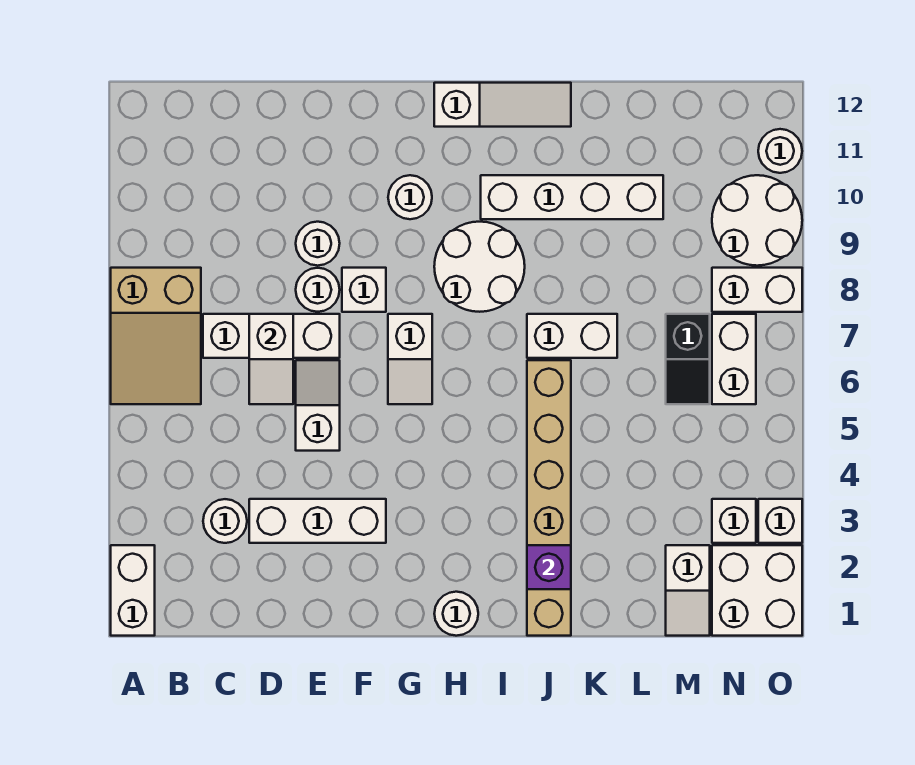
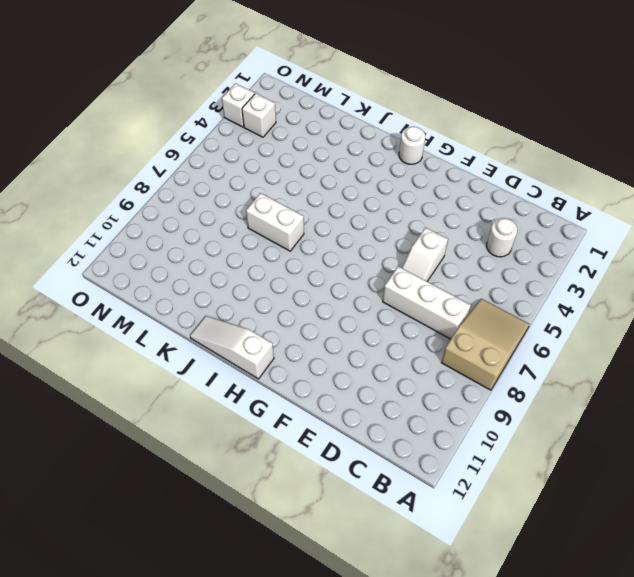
none -> white brick A1:A2 level 1
none -> white brick D3:F3 level 1
none -> white round brick E8 level 1

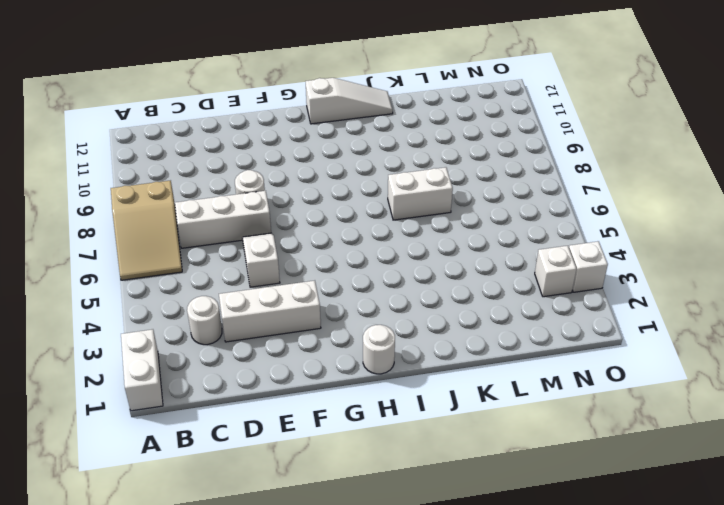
none -> white round brick E9 level 1
none -> white brick F8 level 1
none -> white slope G6:G7 level 1 top 7

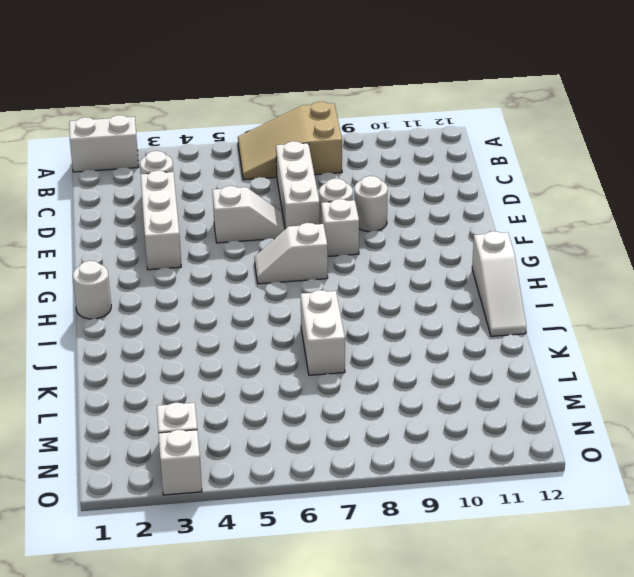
none -> white round brick G10 level 1
none -> white round brick H8:I9 level 1
none -> white brick I10:L10 level 1

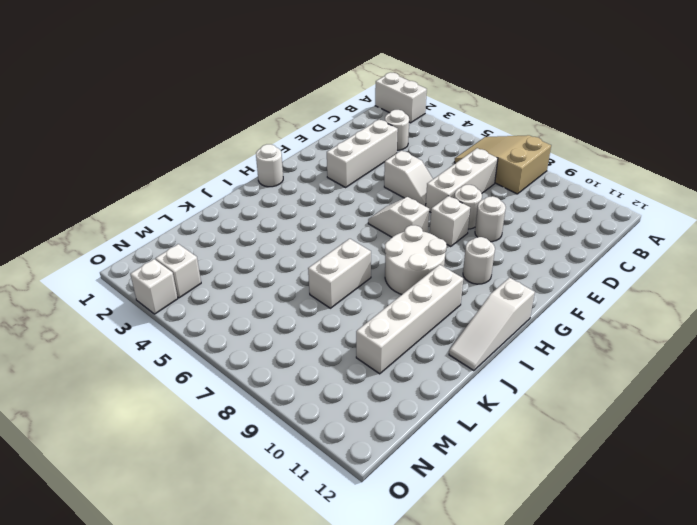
none -> tan brick J1:J6 level 1
none -> white slope M1:M2 level 1 top 2
none -> black slope M6:M7 level 1 top 7

